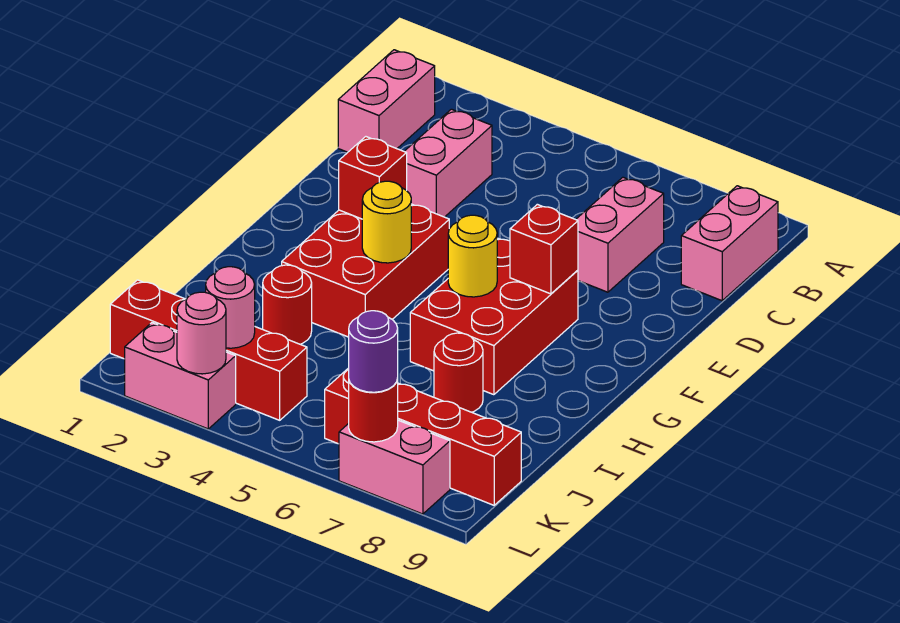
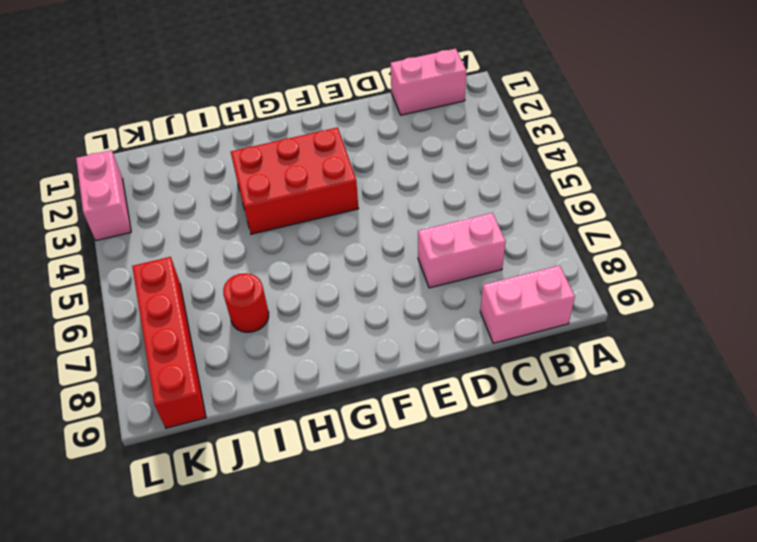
none -> pink brick C3:D3 level 1
none -> red brick F6:H7 level 1
none -> red round brick I3 level 1

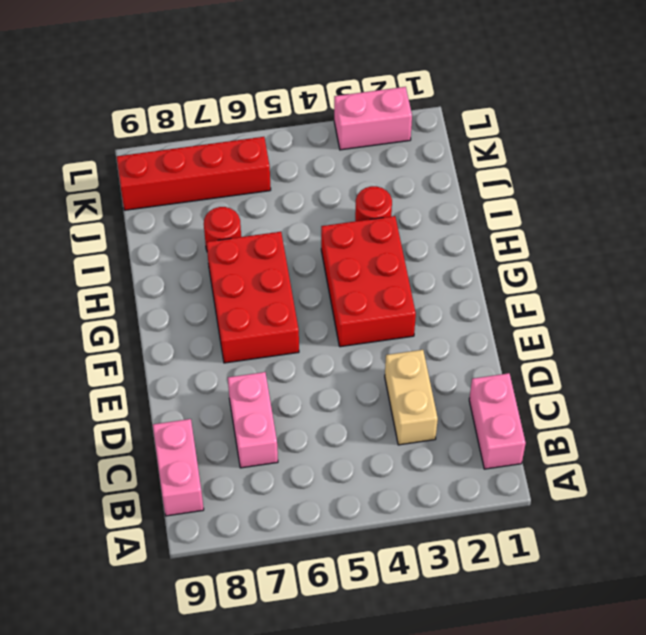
tan brick C3:D3 level 1 -> pink brick C3:D3 level 1
none -> red brick K1:K4 level 1
none -> pink brick L7:L8 level 1
none -> red brick F3 level 2

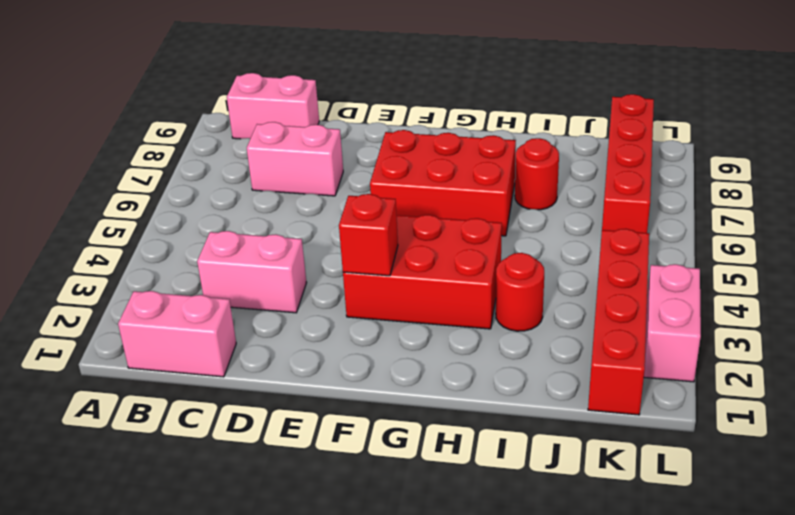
none -> pink brick L7:L8 level 1
none -> red brick F7 level 2
none -> yellow round brick G4 level 2

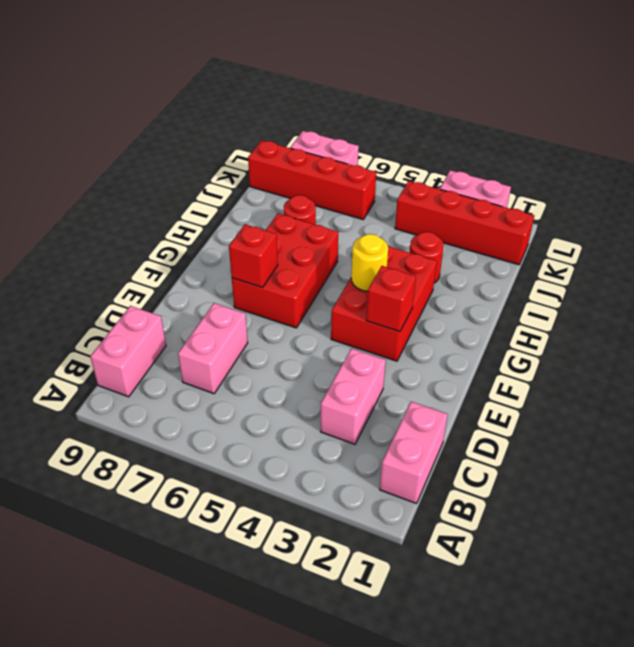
none -> yellow round brick G6 level 2
none -> pink round brick K3 level 2
none -> pink round brick L3 level 2

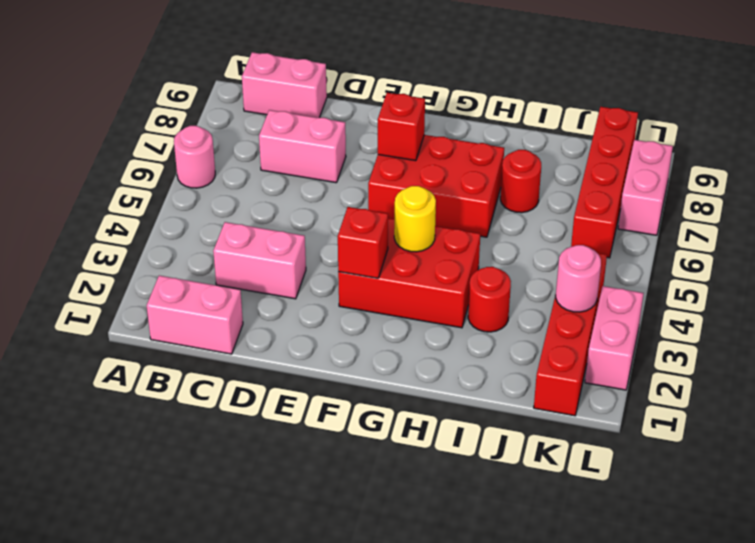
pink round brick A6 level 1 -> pink round brick L3 level 2
none -> yellow round brick G6 level 2
none -> red round brick L7 level 2
none -> purple round brick L7 level 3

